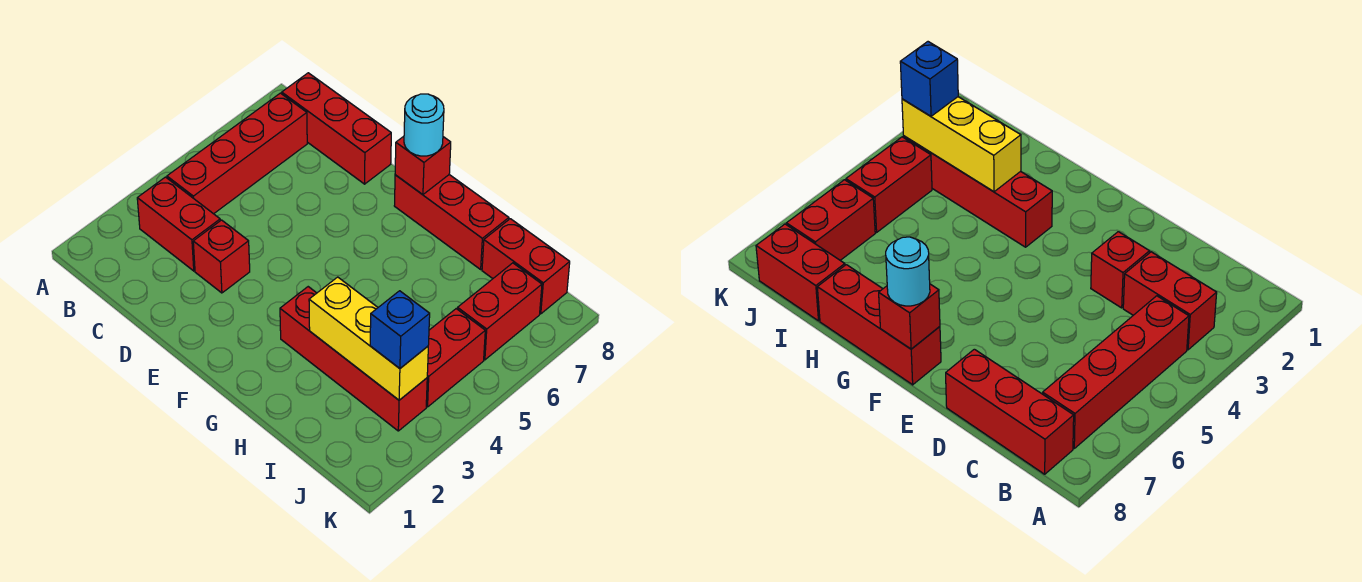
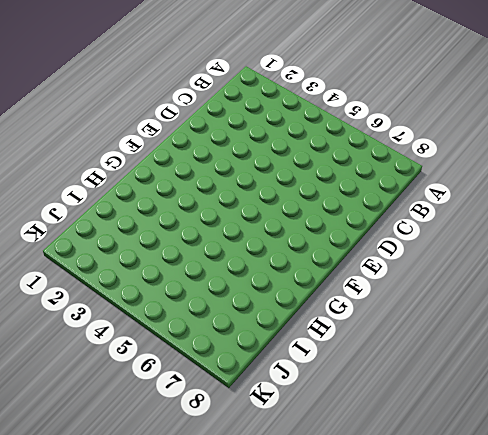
none -> red brick B3:C3 level 1
none -> red brick B4:B7 level 1
none -> red brick B8:D8 level 1

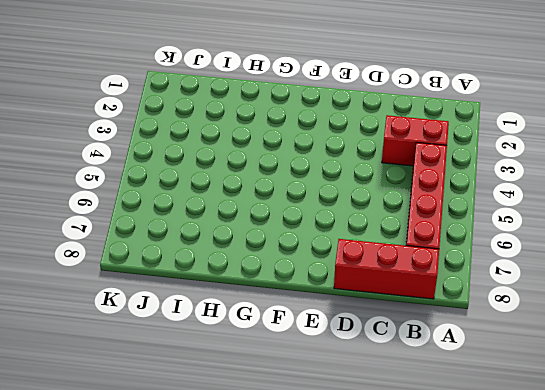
none -> red brick D3 level 1
none -> red brick F8:H8 level 1
none -> red brick G3:J3 level 1

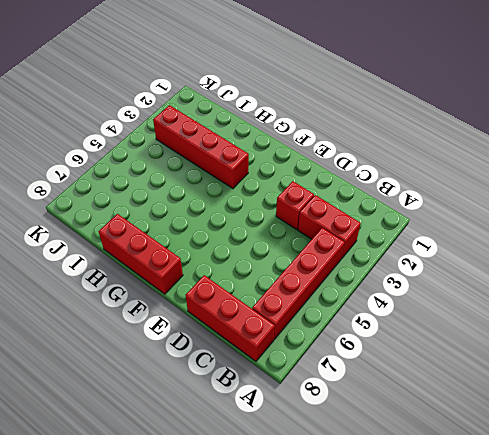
none -> red brick I8:J8 level 1
none -> red brick J4:J5 level 1
none -> red brick J6:J7 level 1

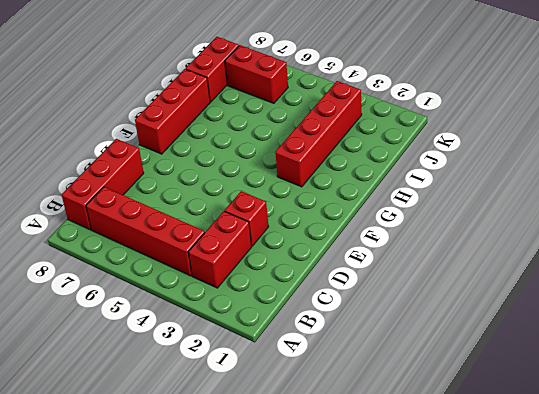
none -> red brick J4:J5 level 1
none -> red brick F8 level 2
none -> yellow brick H3:J3 level 2

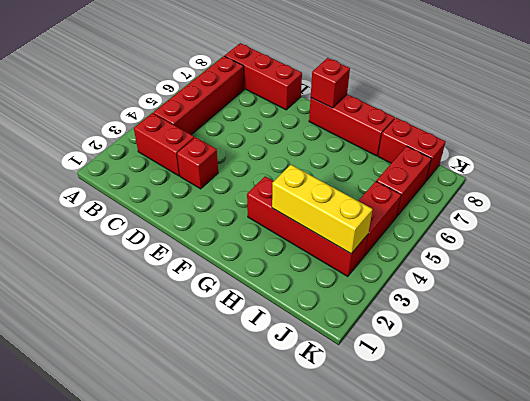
none -> cyan round brick F8 level 3
none -> blue brick J3 level 3

